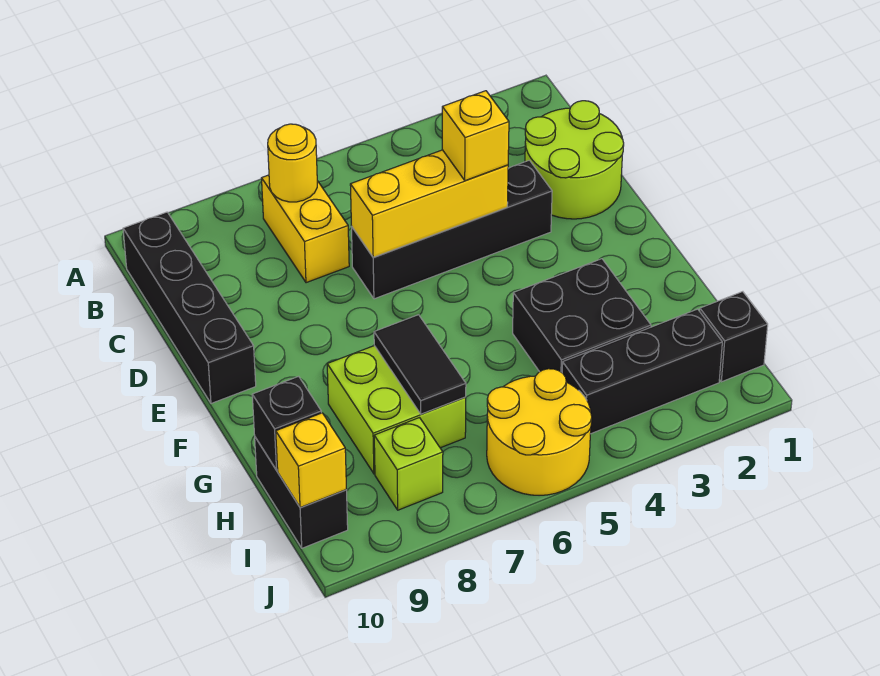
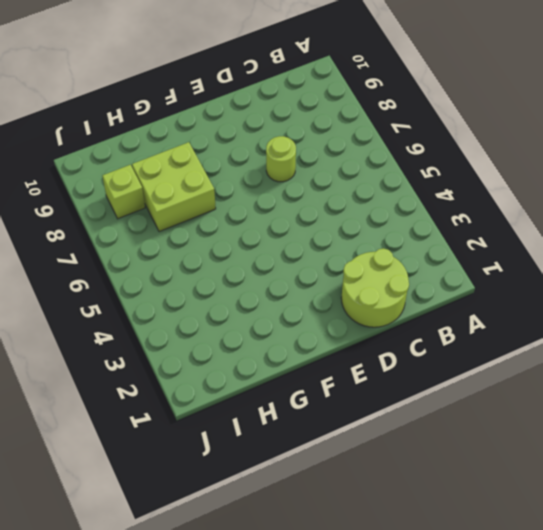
lime round brick D7 level 1 -> none
none -> yellow brick B7:C7 level 1
none -> black brick B10:E10 level 1
none -> black brick D3:D6 level 1

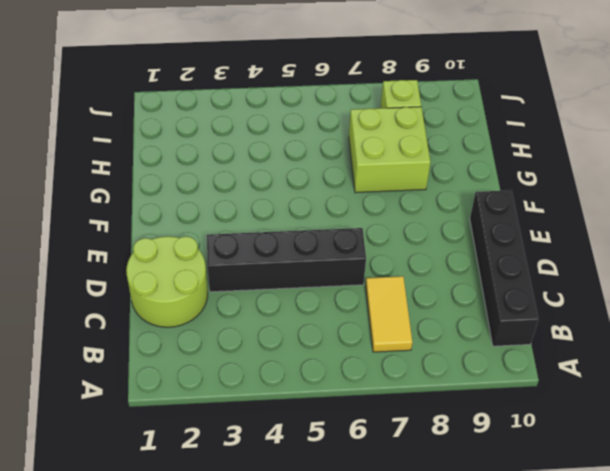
yellow tile B7:C7 level 1 -> yellow brick B7:C7 level 1
none -> black brick G3:H4 level 1
none -> black brick H10:I10 level 1
none -> black brick I1 level 1

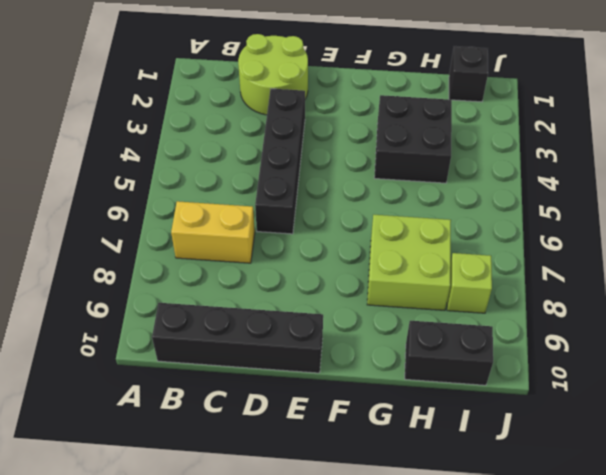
none -> black brick I2:I4 level 1
none -> yellow round brick I5:J6 level 1
none -> yellow round brick B7 level 2

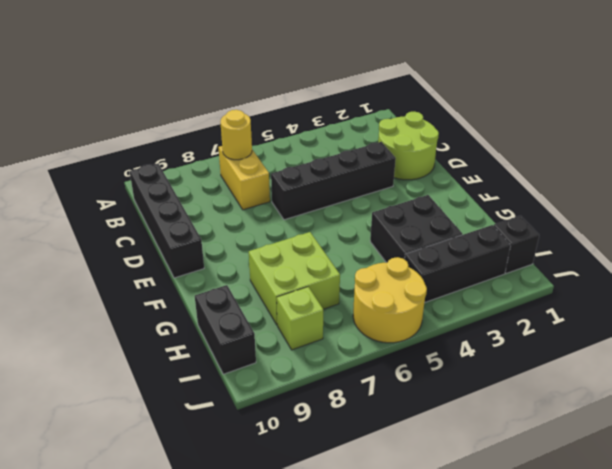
none -> yellow brick D4:D6 level 2
none -> black tile G7:H7 level 2
none -> black brick H10 level 2

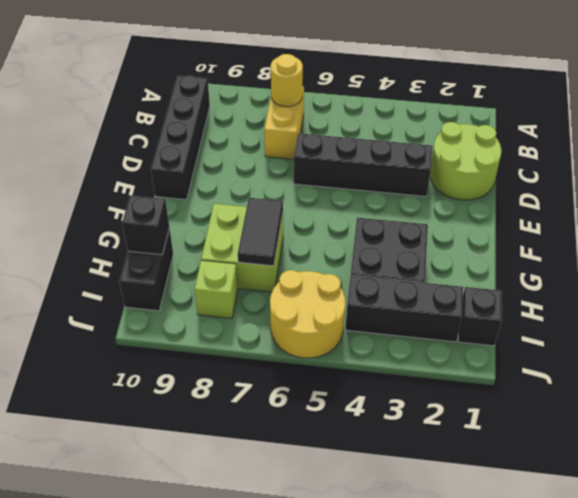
none -> yellow brick D4:D6 level 2
none -> yellow brick I10 level 2
none -> yellow brick D4 level 3

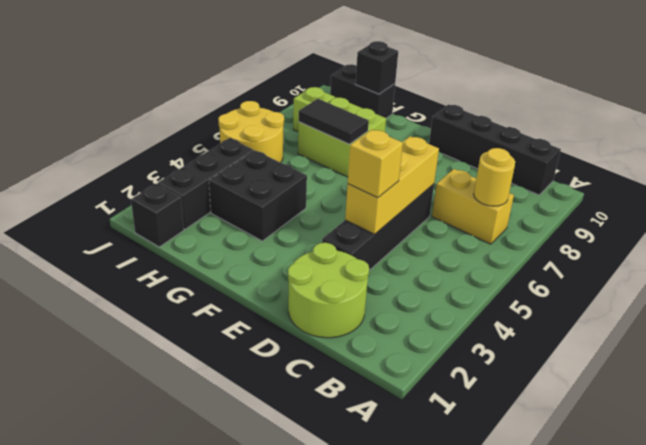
none -> yellow brick I10 level 2

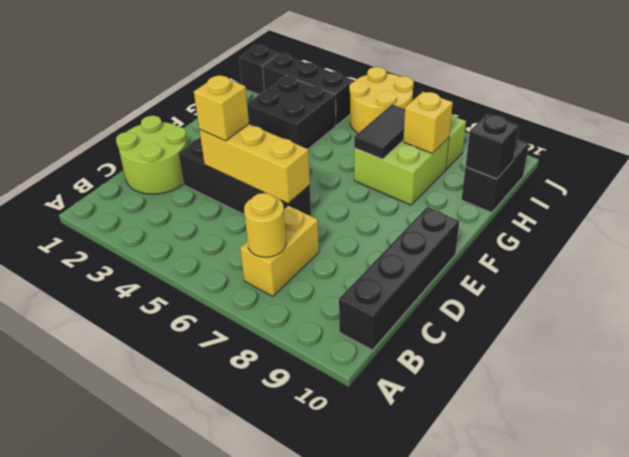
yellow brick H8 level 2 -> yellow brick I10 level 2

